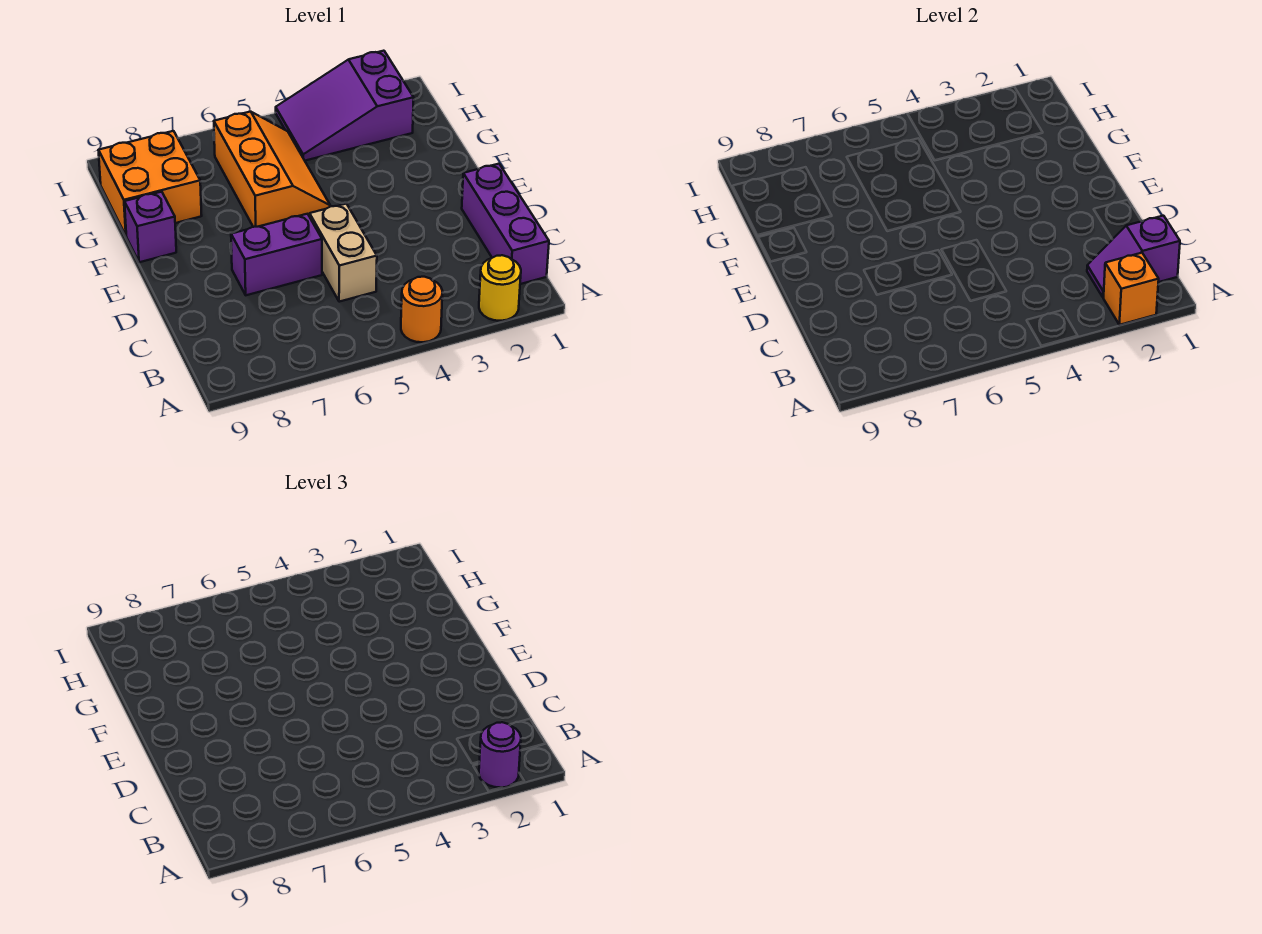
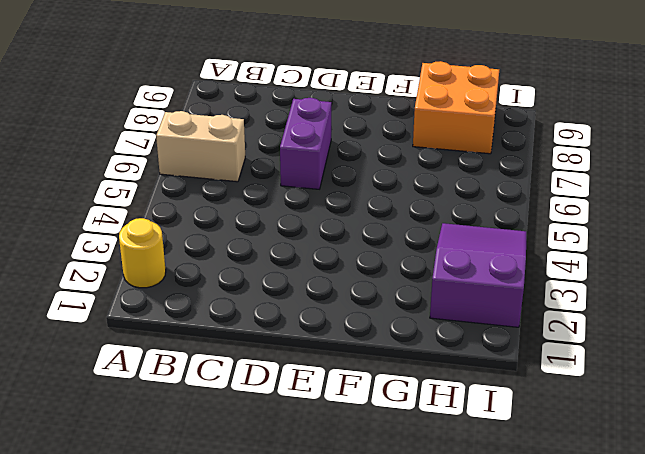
tan brick A6:B6 level 1 -> tan brick C5:D5 level 1
none -> orange round brick A4 level 1
none -> purple brick B1:D1 level 1
none -> orange slope F5:H6 level 1 top 6

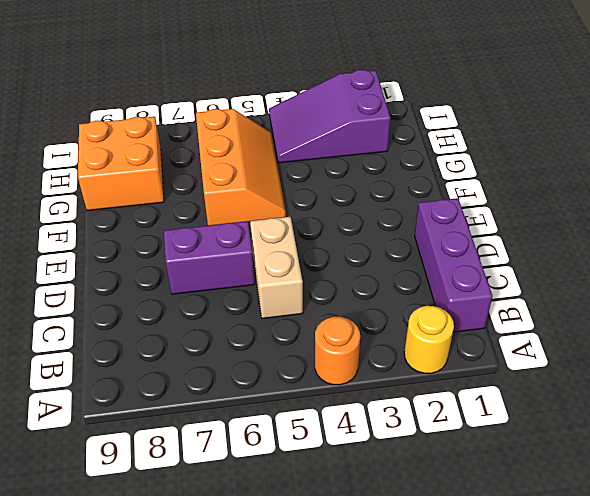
none -> purple brick F9 level 1
none -> orange brick A2 level 2
none -> purple slope B1:B2 level 2 top 1

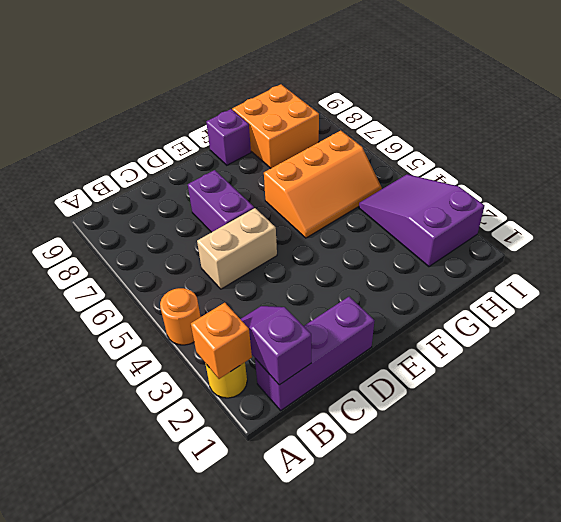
none -> purple round brick A2 level 3

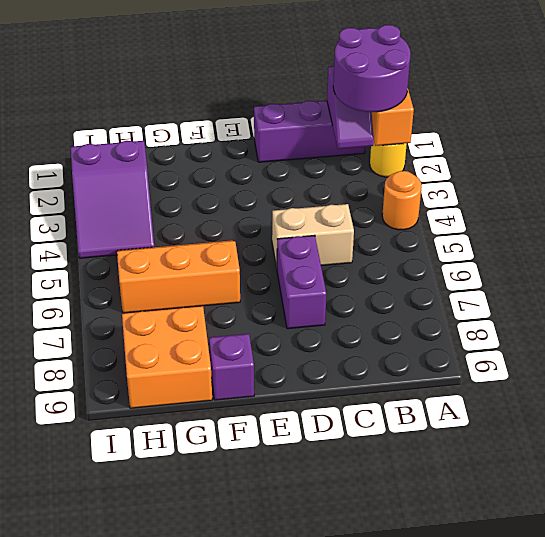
purple round brick A1:B2 level 3 -> purple round brick A2 level 3

